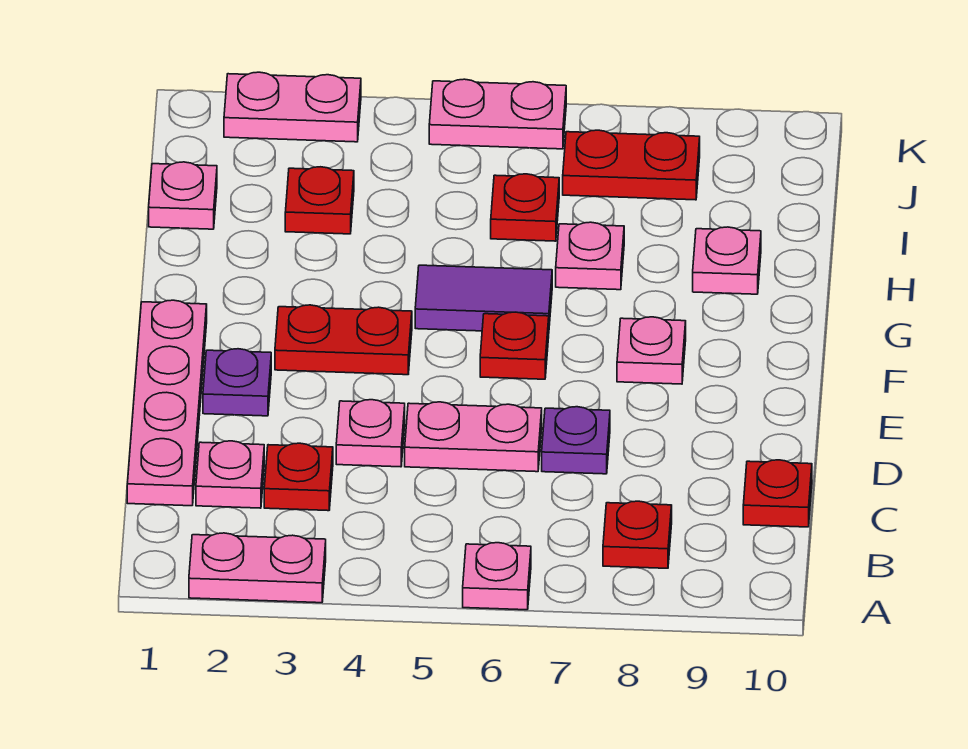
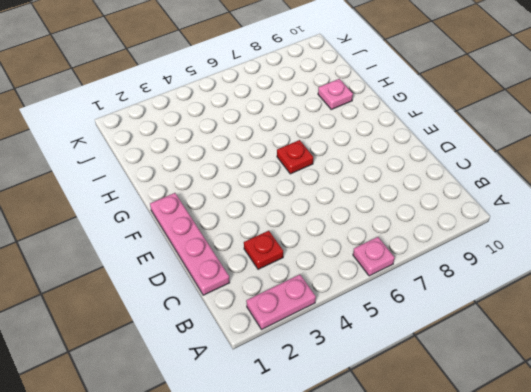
none -> red plate B8 level 1
none -> pink plate C2 level 1
none -> red plate C10 level 1

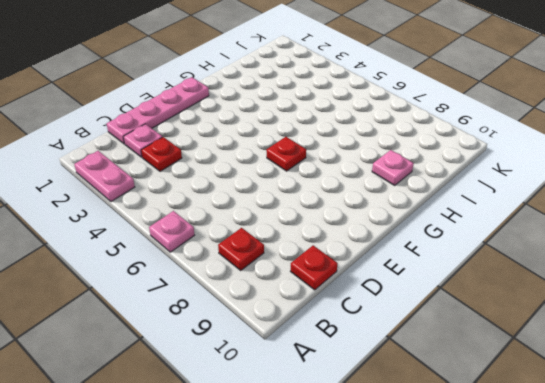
none -> pink plate D4 level 1
none -> pink plate D5:D6 level 1
none -> purple plate D7 level 1

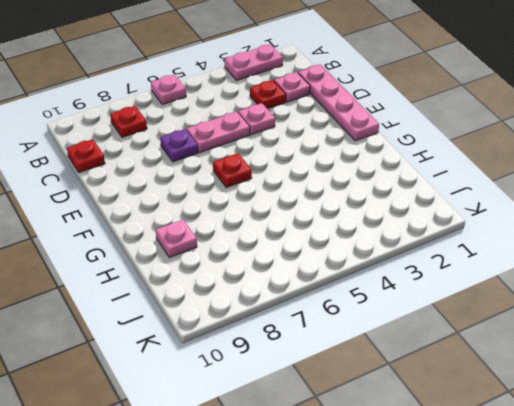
none -> purple plate E2 level 1
none -> red plate F3:F4 level 1
none -> pink plate F8 level 1

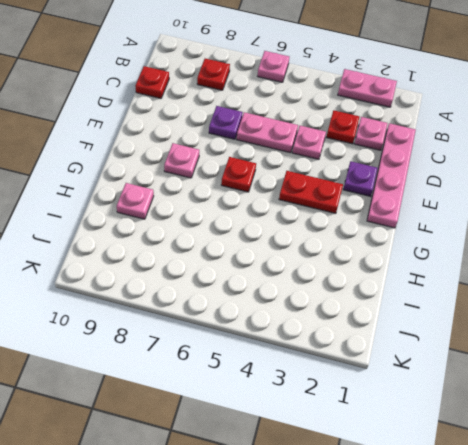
none -> purple tile G5:G6 level 1
none -> pink plate H7 level 1
none -> pink plate I1 level 1

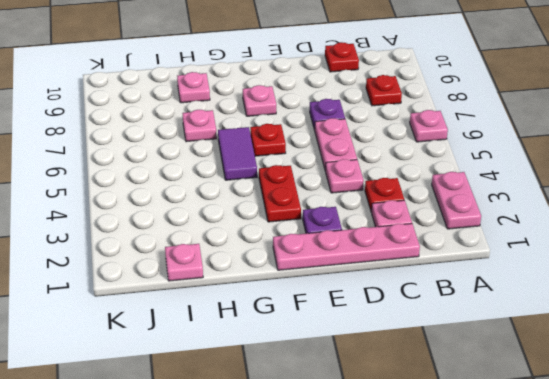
none -> red plate I3 level 1
none -> red plate I6 level 1
none -> red plate J7:J8 level 1

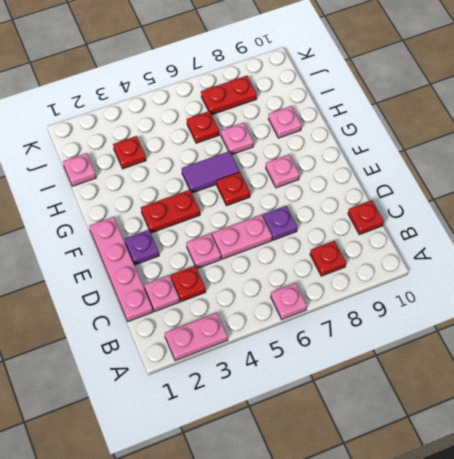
none -> pink plate K2:K3 level 1
none -> pink plate K5:K6 level 1

